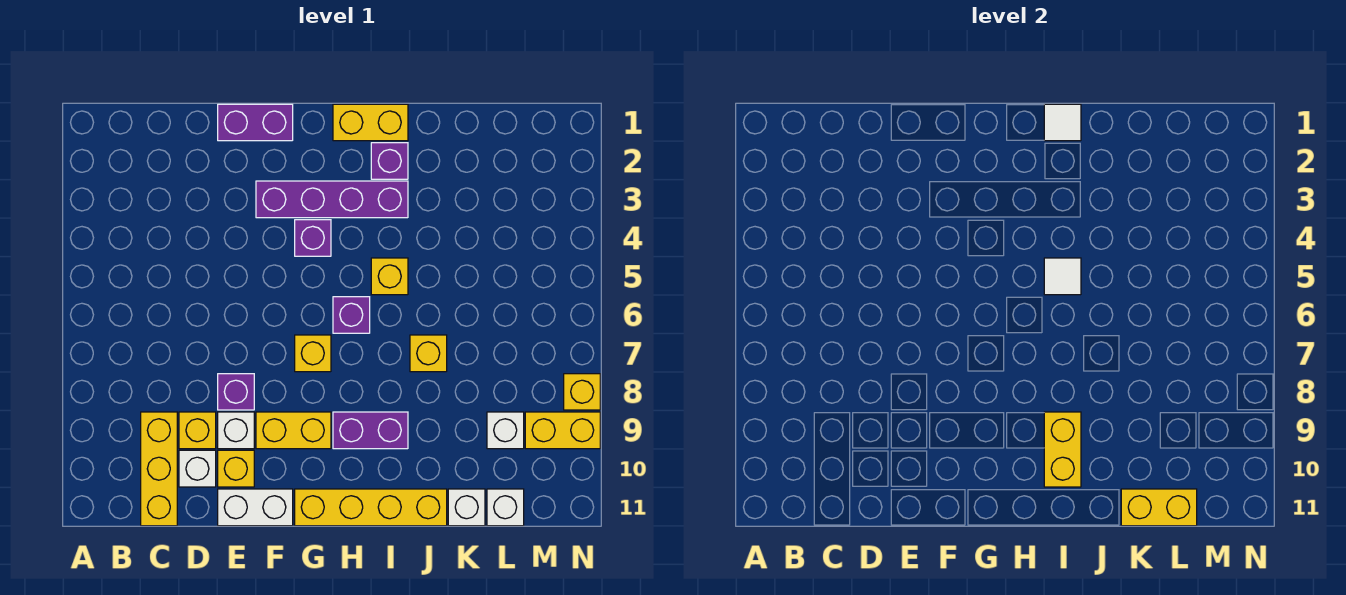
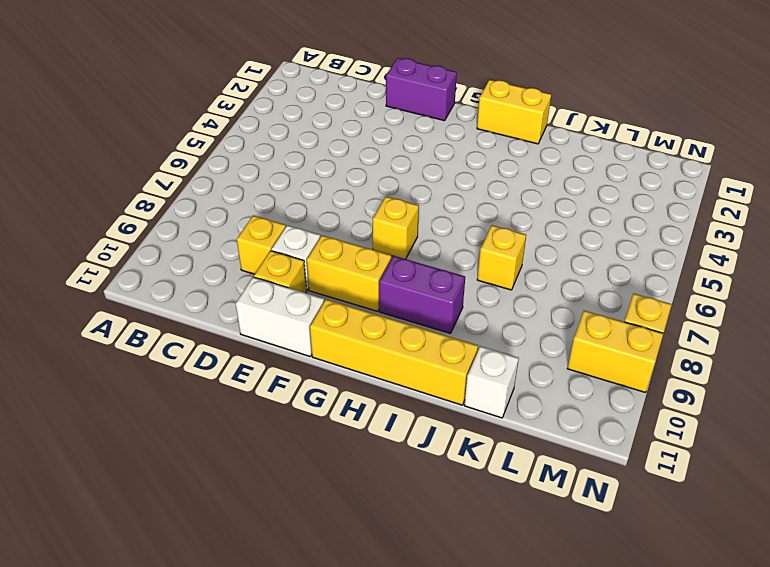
none -> yellow brick C9:C11 level 1
none -> white brick D10 level 1
none -> purple brick E8 level 1

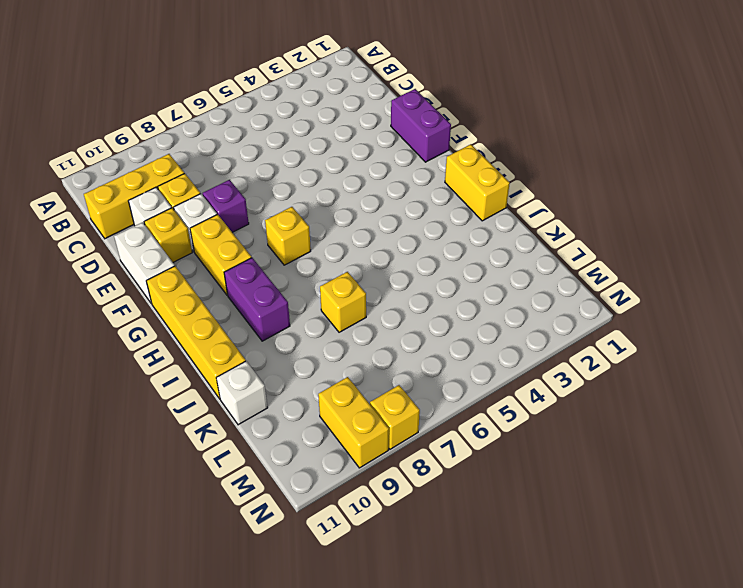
none -> purple brick F3:I3 level 1
none -> purple brick G4 level 1
none -> purple brick H6 level 1

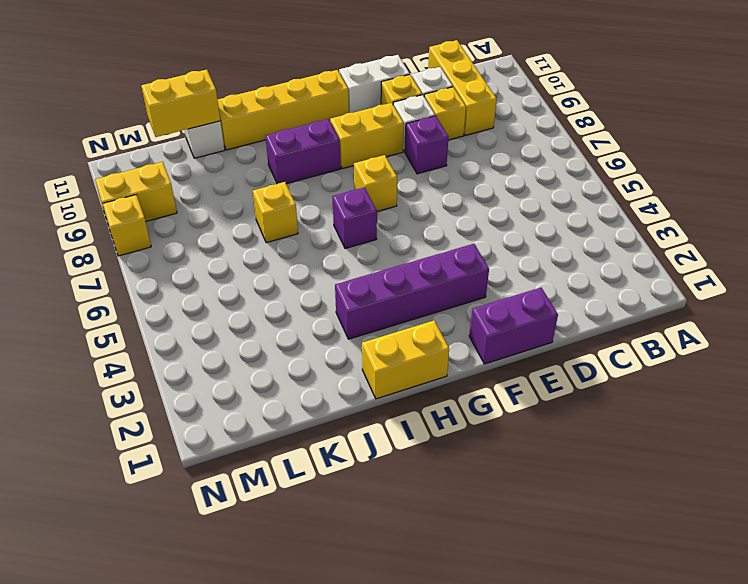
none -> purple brick G4 level 1
none -> purple brick I2 level 1
none -> yellow brick I5 level 1

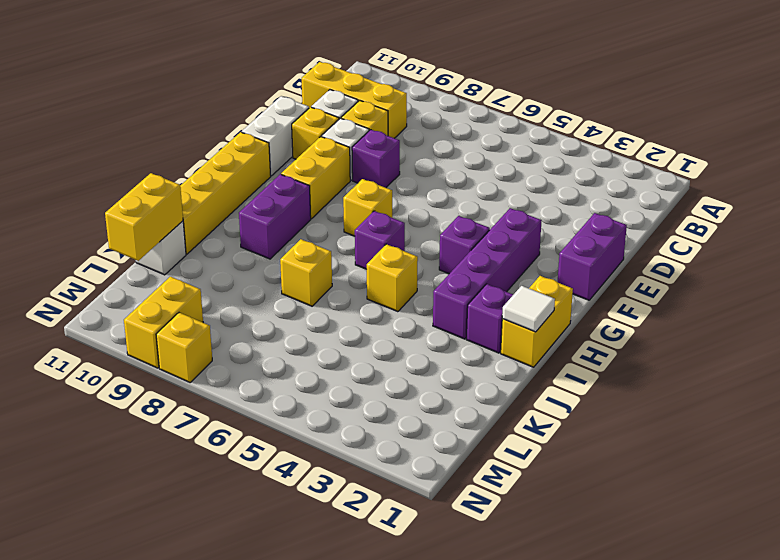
none -> white brick L9 level 1
none -> white brick L11 level 1
none -> white tile I5 level 2

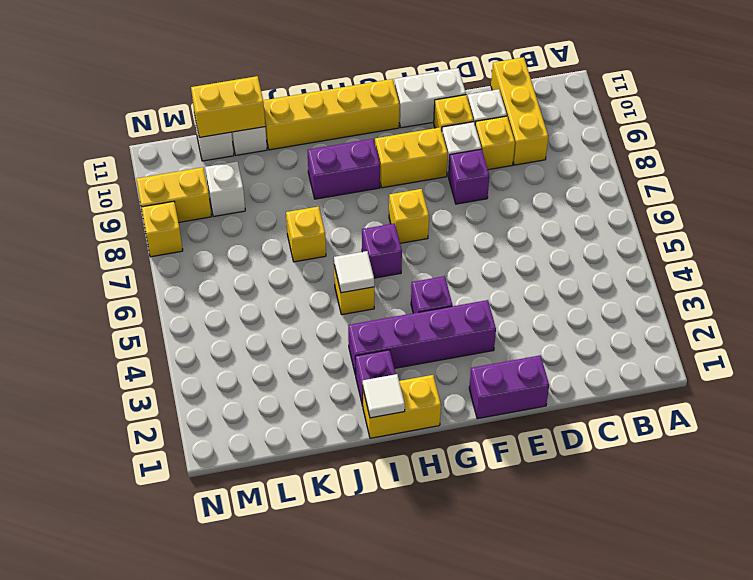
none -> yellow brick I9:I10 level 2

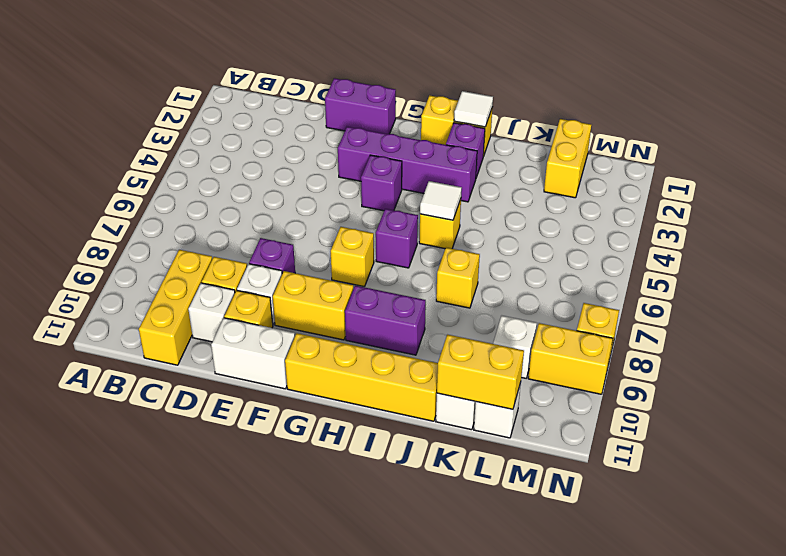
yellow brick L1:L2 level 1 -> yellow brick I9:I10 level 2

